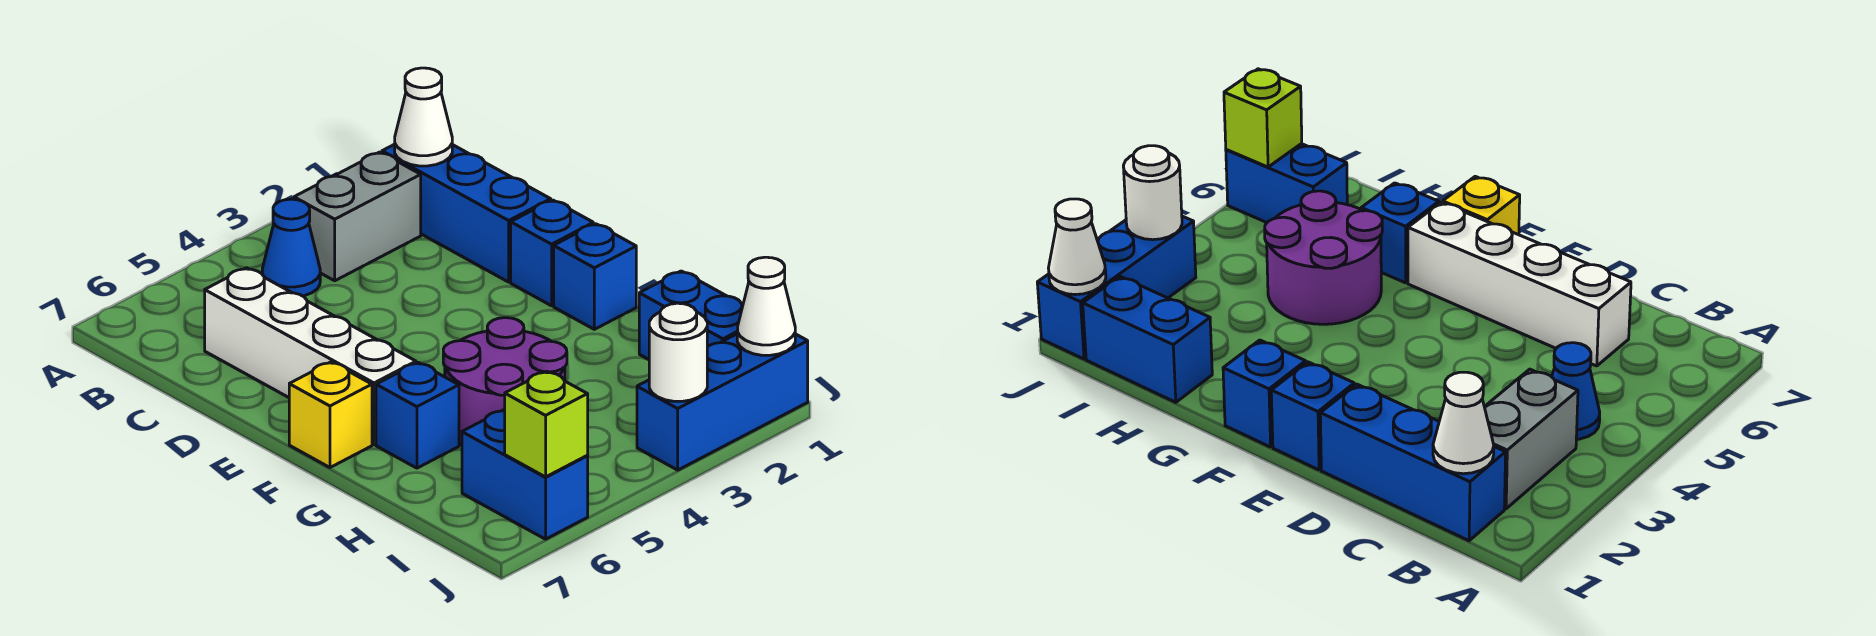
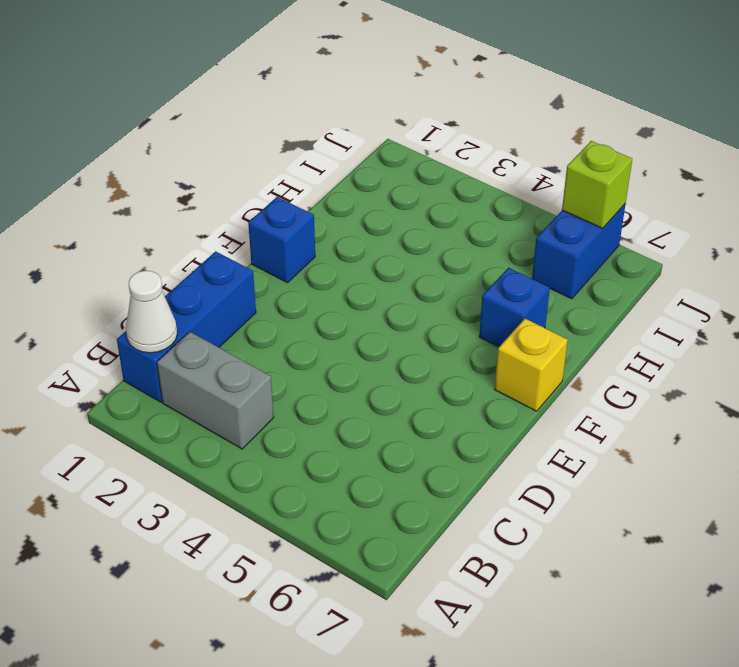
none -> blue cone B4 level 1
none -> white brick C6:F6 level 1
none -> blue brick E1 level 1

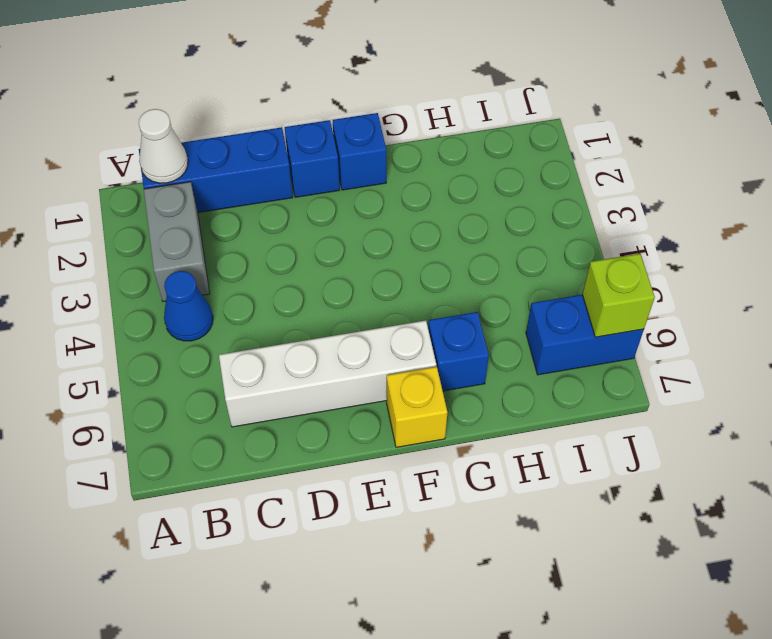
none -> purple round brick G4:H5 level 1
none -> blue brick H1:I1 level 1
none -> blue brick J1:J3 level 1

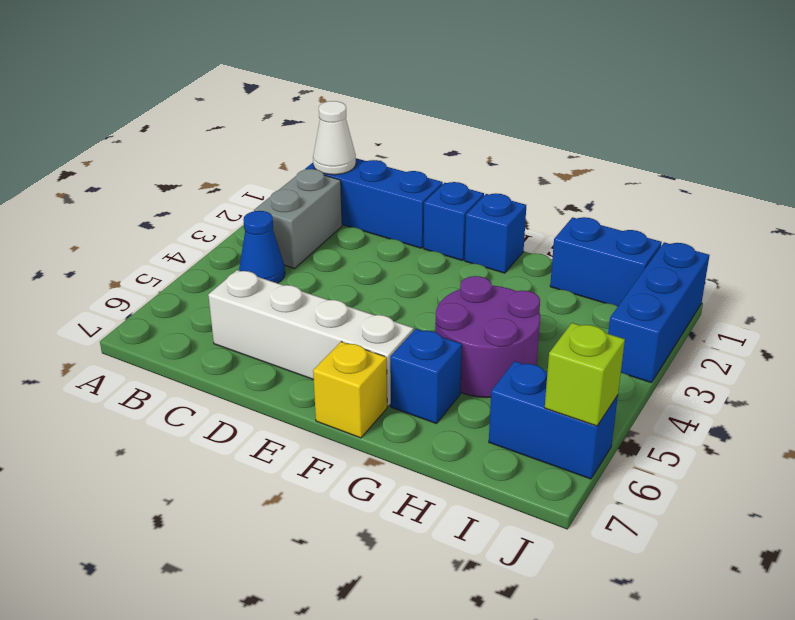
none -> white cone J1 level 2
none -> white round brick J3 level 2

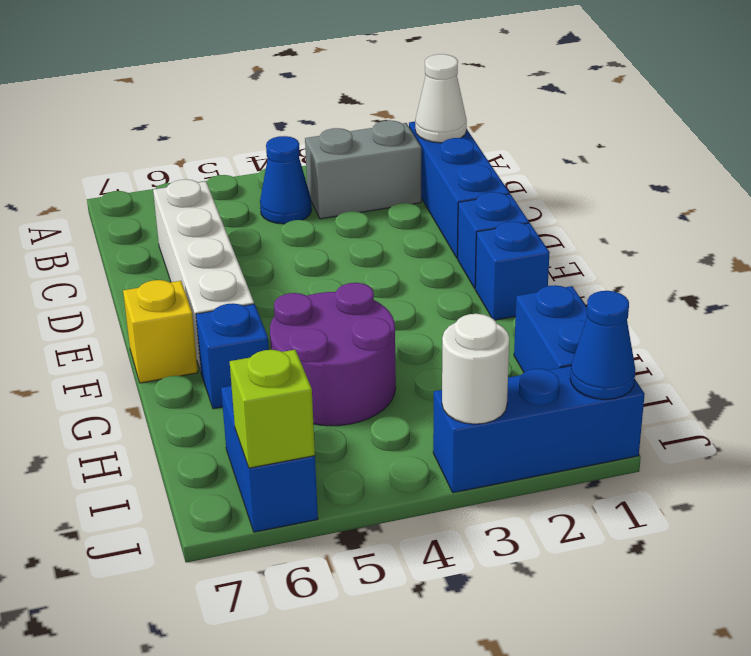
blue cone J1 level 2 -> white cone J1 level 2

